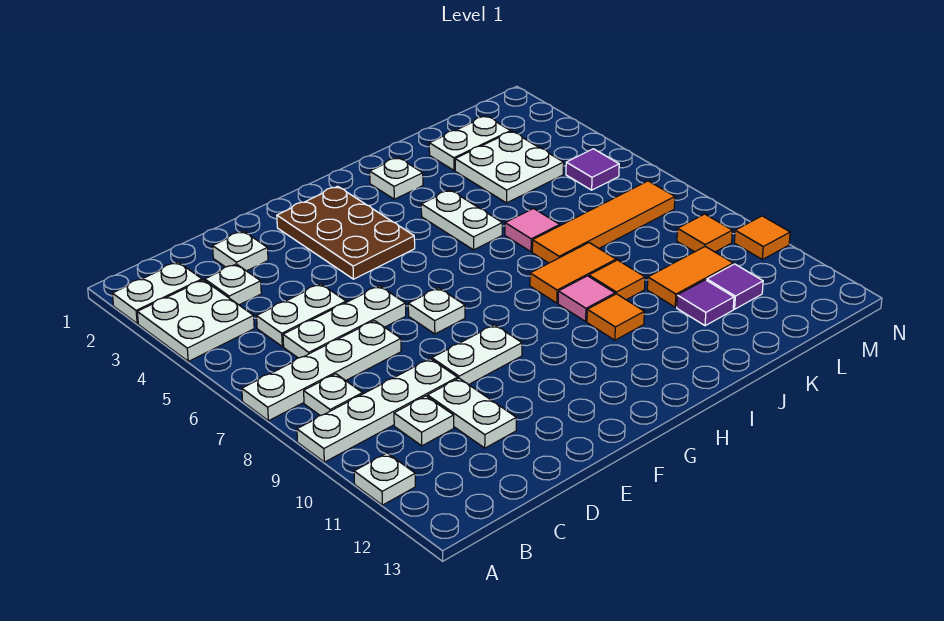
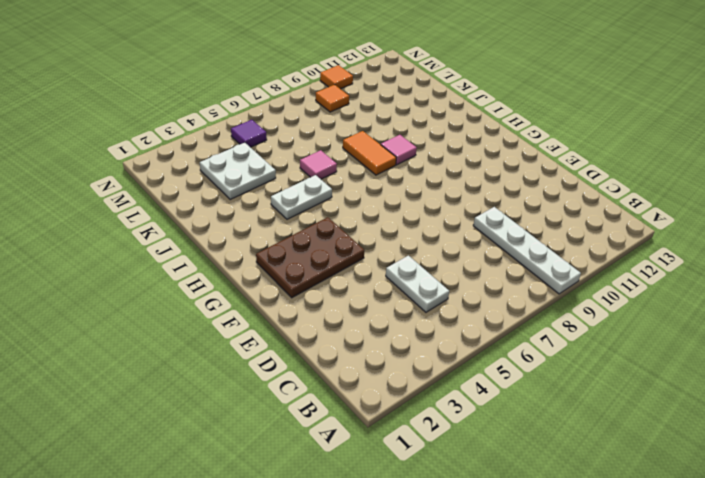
none -> white plate A2:B2 level 1
none -> white plate A3:B4 level 1
none -> white plate A7:D7 level 1
none -> white plate A11 level 1

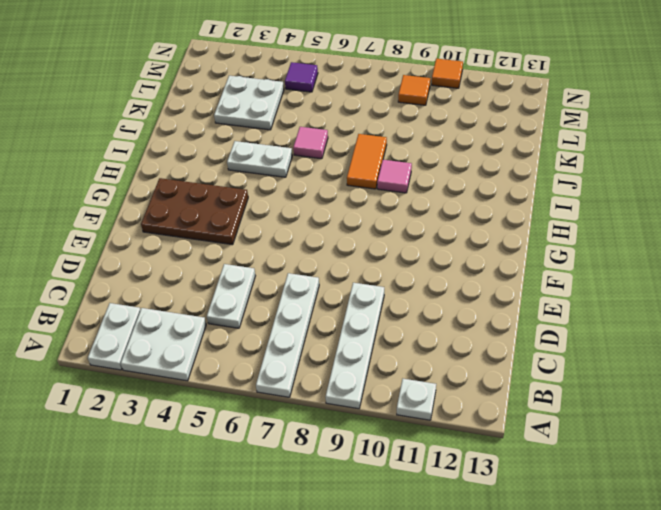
none -> white plate B8 level 1
none -> white plate C3 level 1
none -> white plate C6:E6 level 1
none -> white plate C10 level 1

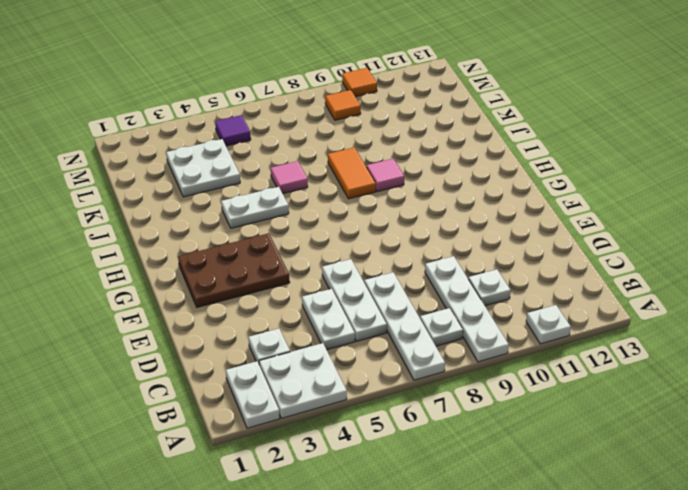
none -> white plate D2 level 1
none -> white plate D10:D11 level 1
none -> white plate E9:F9 level 1
none -> white plate F7 level 1

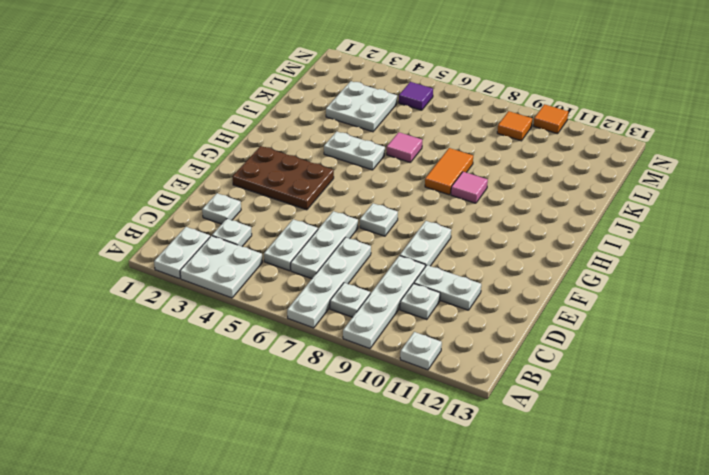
none -> white plate I2 level 1
none -> orange tile I10 level 1
none -> orange tile J7:M7 level 1
none -> orange tile J9 level 1

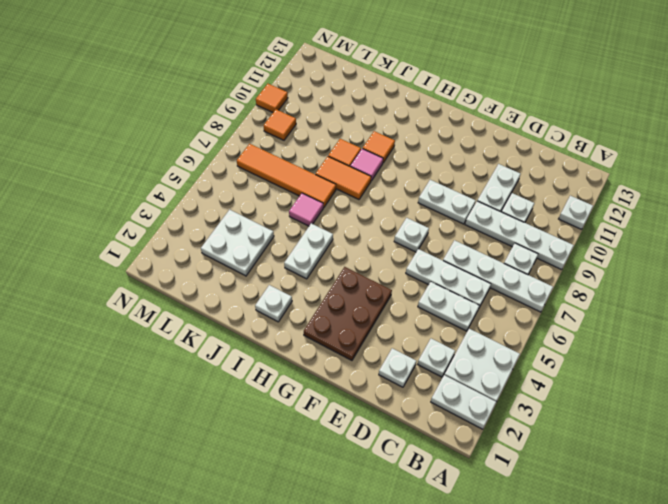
none -> white plate K2:L2 level 1
none -> orange tile K10:L10 level 1
none -> purple tile K11 level 1
none -> purple tile L11 level 1

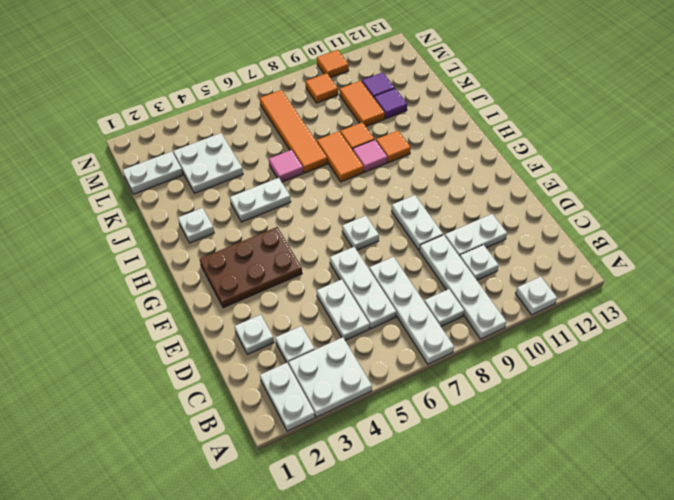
white plate L1:L2 level 1 -> white plate K2:L2 level 1
none -> purple tile M5 level 1

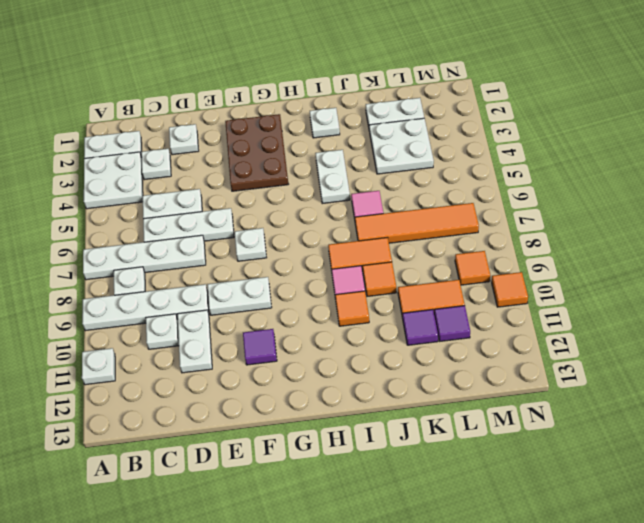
purple tile F11 level 1 -> purple tile M5 level 1

